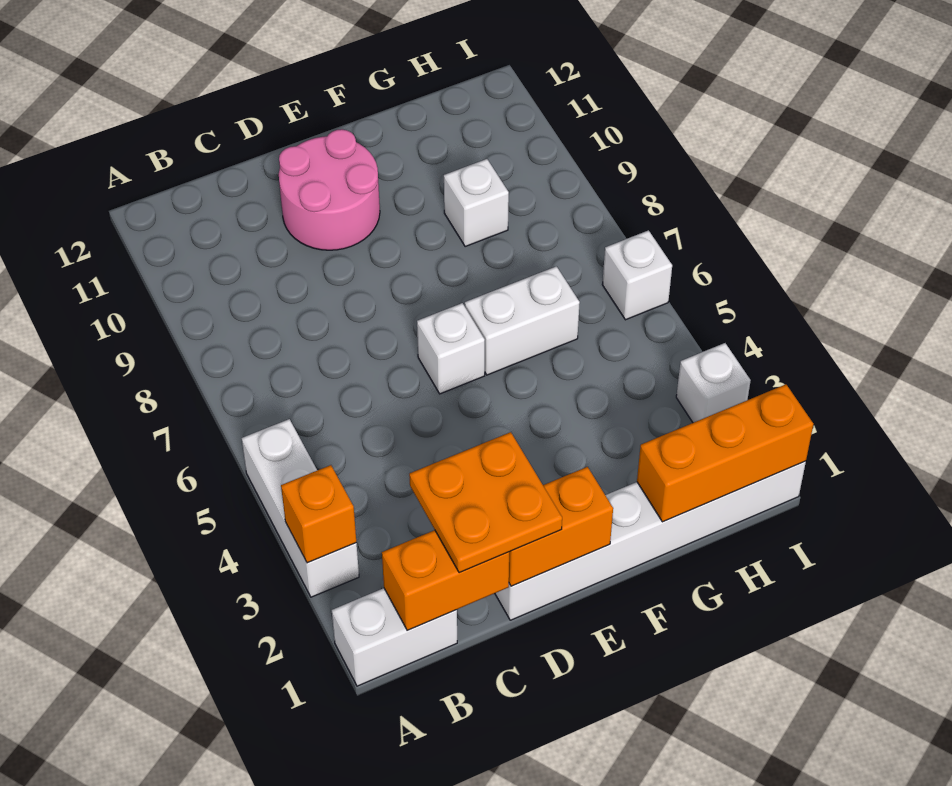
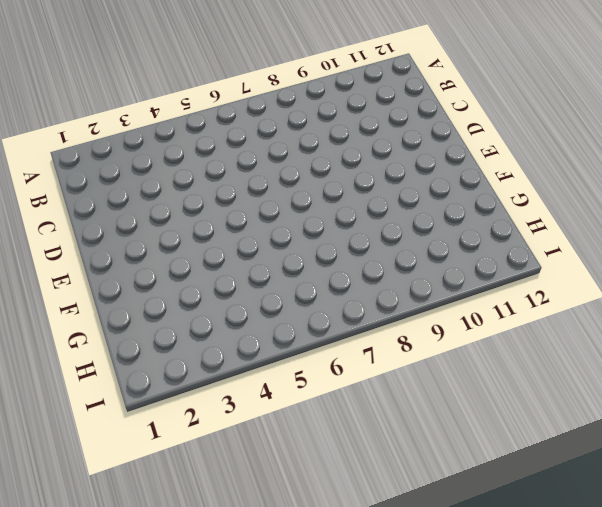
none -> white brick A1:B1 level 1
none -> white brick A3:A5 level 1
none -> white brick D1:I1 level 1

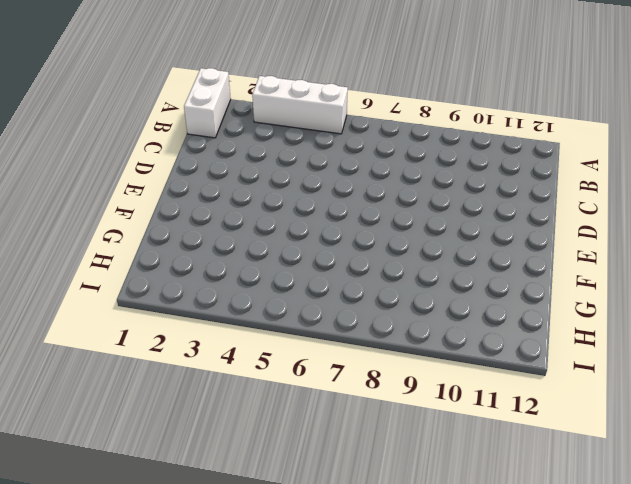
none -> white brick D1:I1 level 1
none -> pink round brick D10:E11 level 1
none -> white brick E6 level 1

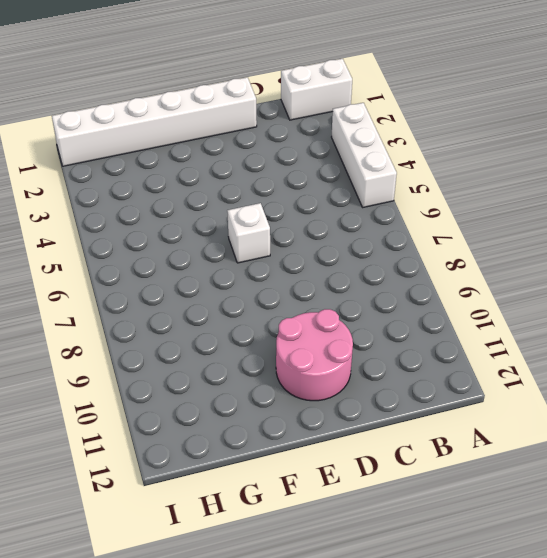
none -> white brick F6:G6 level 1
none -> white brick G9 level 1
none -> white brick I3 level 1

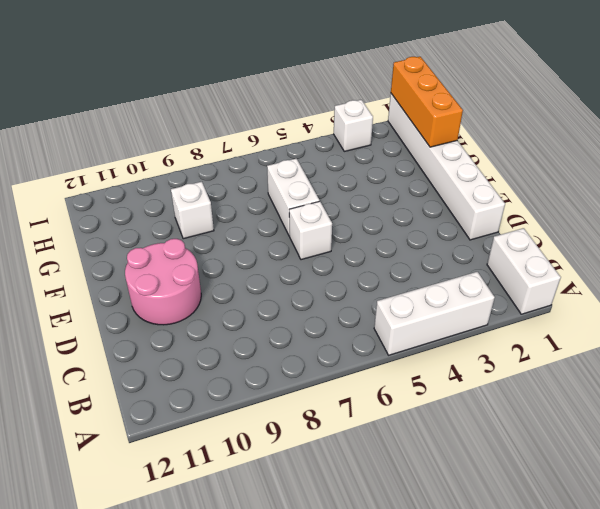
none -> white brick I6 level 1
none -> orange brick A3 level 2
none -> orange brick B1:C1 level 2

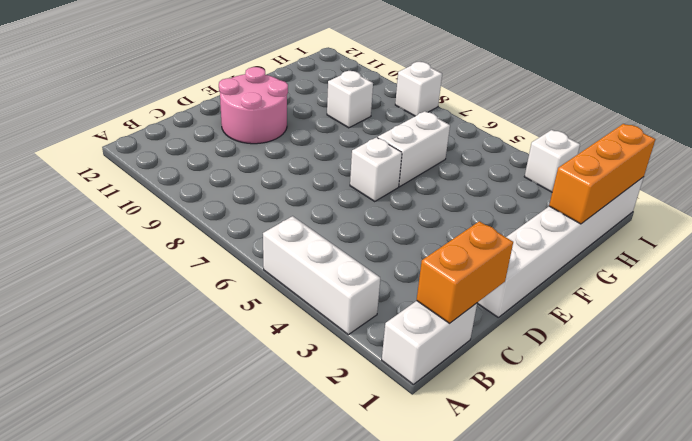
white brick I8 level 1 -> white brick I6 level 1
none -> orange brick A3 level 2
none -> orange brick D1:E1 level 2
none -> orange plate C1:D2 level 3

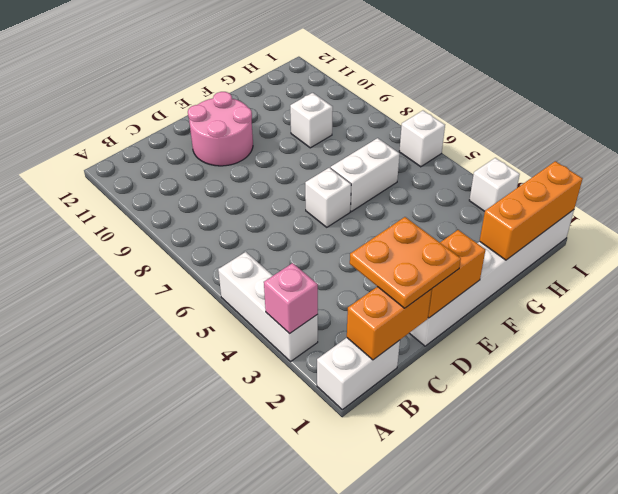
pink brick A3 level 2 -> orange brick A3 level 2

